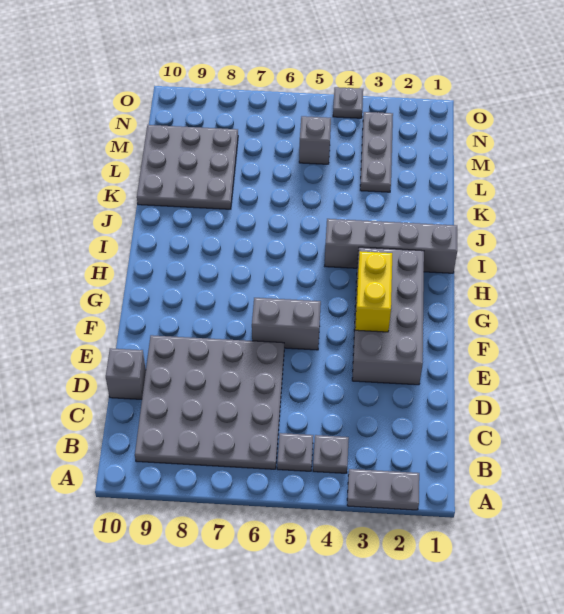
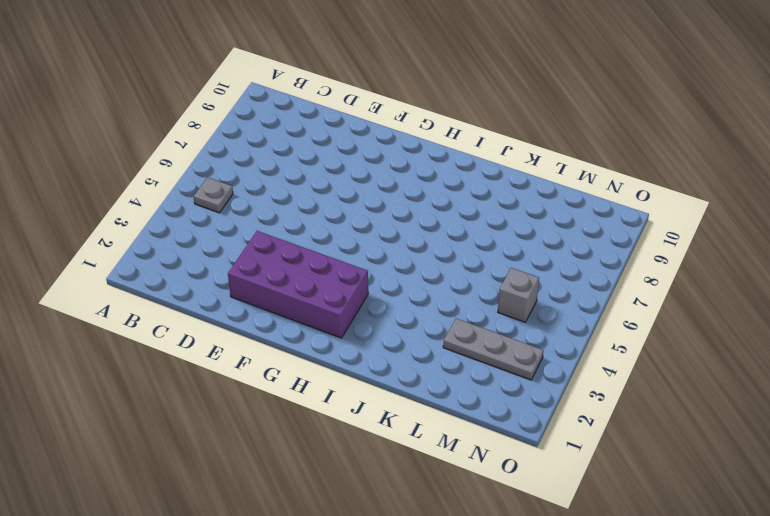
purple brick E2:H3 level 1 -> grey brick E2:H3 level 1
none -> grey plate A2:A3 level 1
none -> grey plate B4 level 1
none -> grey plate B6:E9 level 1

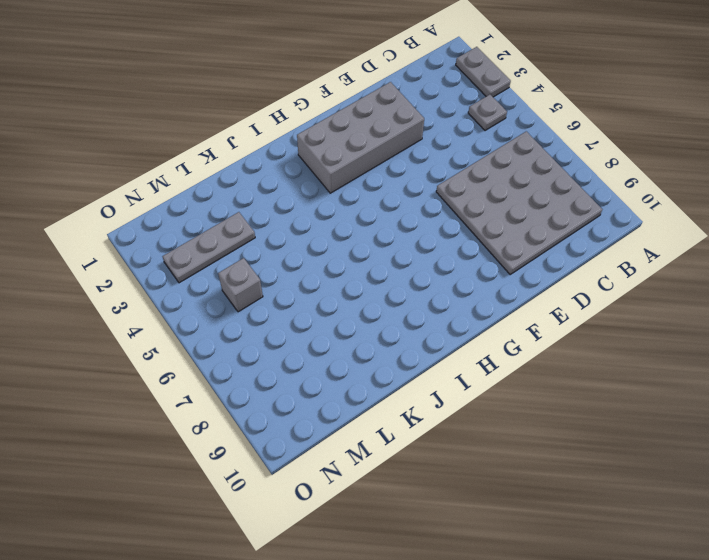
none -> grey plate B5 level 1
none -> grey brick D10 level 1
none -> grey brick F5:F6 level 1

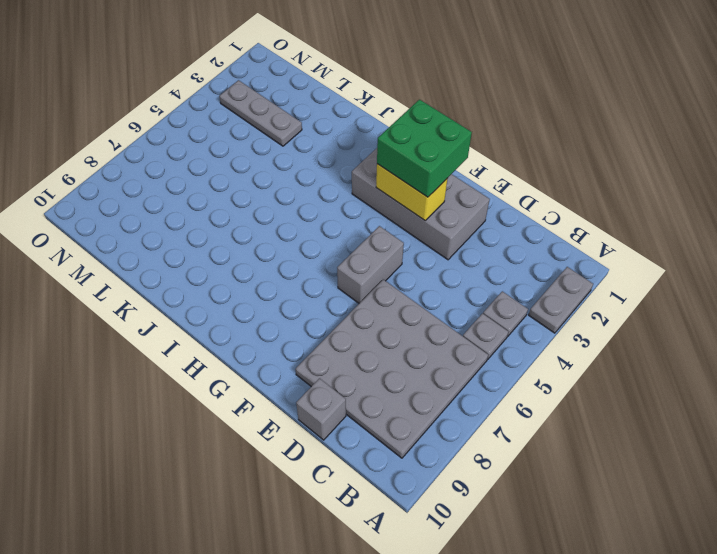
green brick F2:G3 level 3 -> none
none -> grey brick I1:I4 level 1
none -> grey plate K8:M10 level 1
none -> grey brick M5 level 1

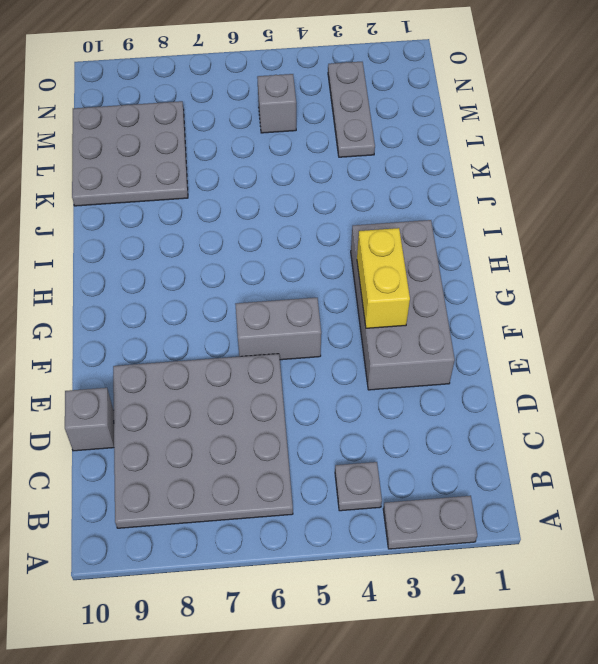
none -> grey plate B5 level 1
none -> grey brick I1:I4 level 1
none -> grey plate O4 level 1

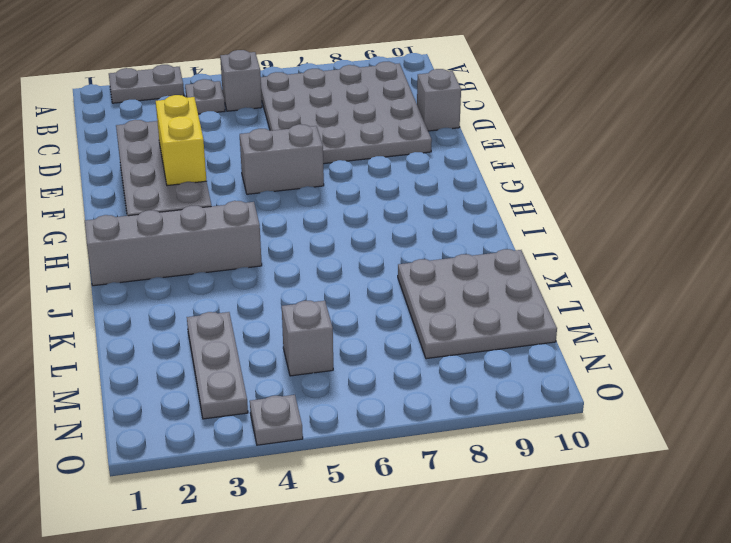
grey brick B5 level 1 -> grey plate B5 level 1

